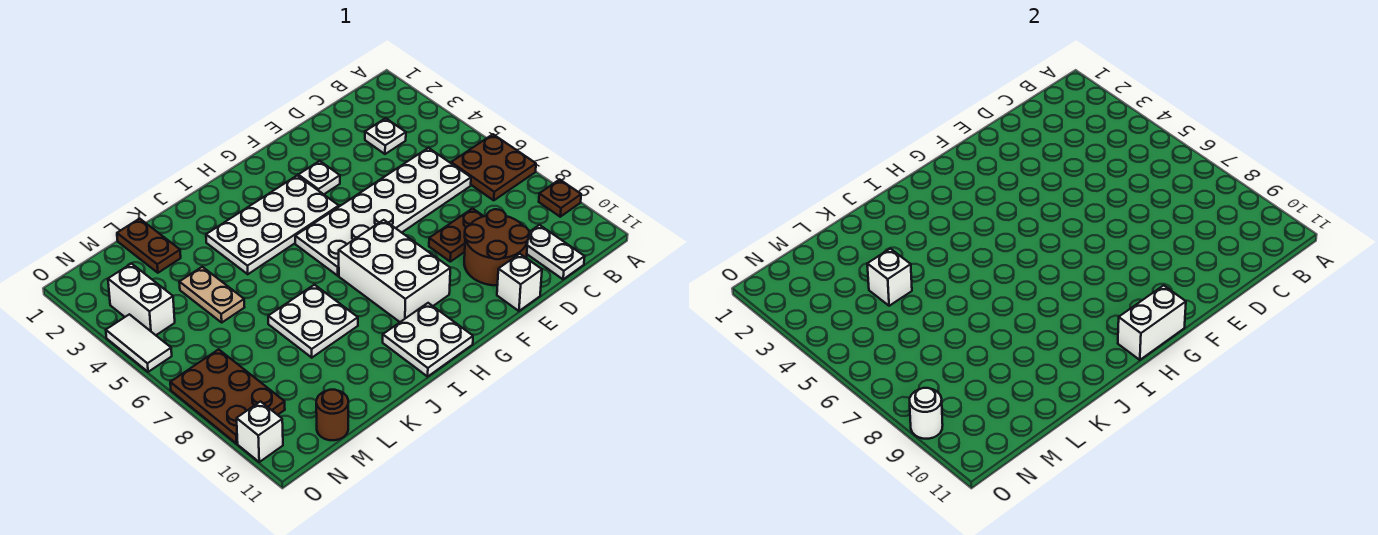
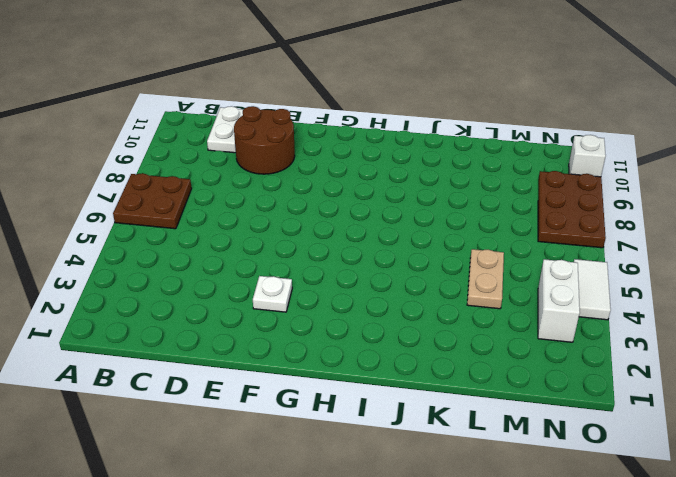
none -> brown plate A9 level 1
none -> white plate C3 level 1
none -> white plate C5:H6 level 1

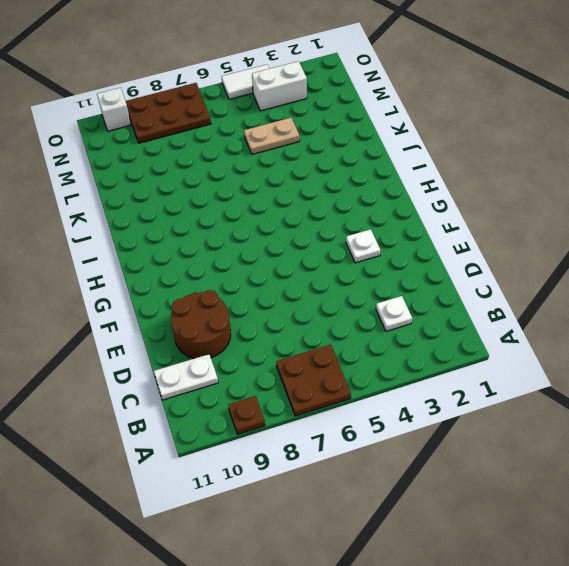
none -> white plate C5:H6 level 1
none -> brown plate D8:E8 level 1
none -> white brick E11 level 1

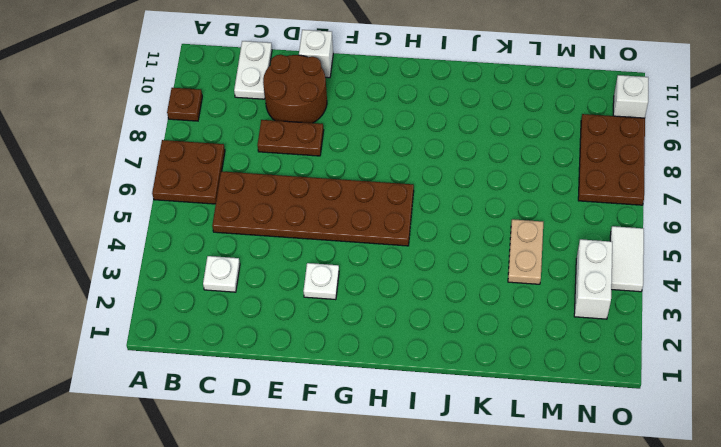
brown plate C5:H6 level 1 -> white plate C5:H6 level 1
none -> white plate G3:J4 level 1
none -> white brick G7:H9 level 1
none -> white plate H10:I11 level 1

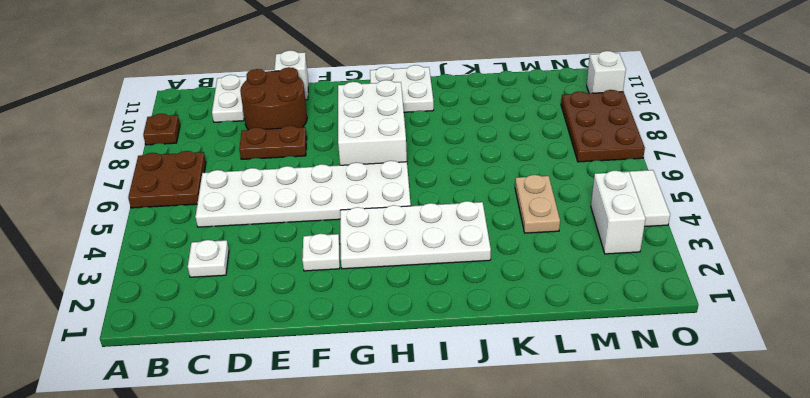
none -> white plate J7:K8 level 1
none -> brown plate L1:L2 level 1
none -> brown round brick M11 level 1

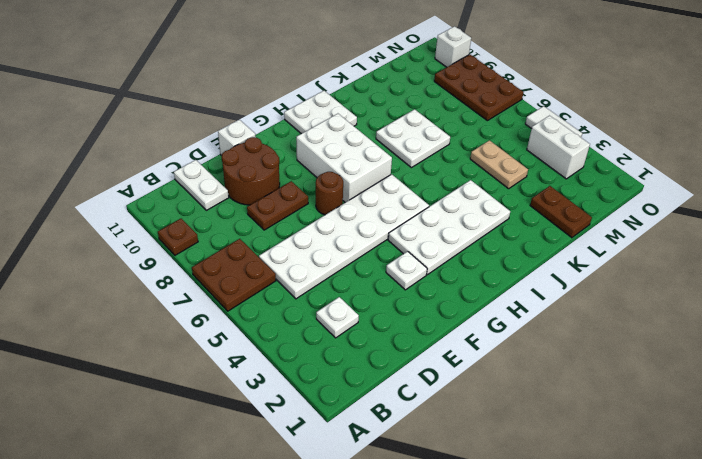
brown round brick F7 level 1 -> brown round brick M11 level 1
none -> white brick G11:H11 level 2
none -> white brick L4 level 2
none -> white round brick O9 level 2

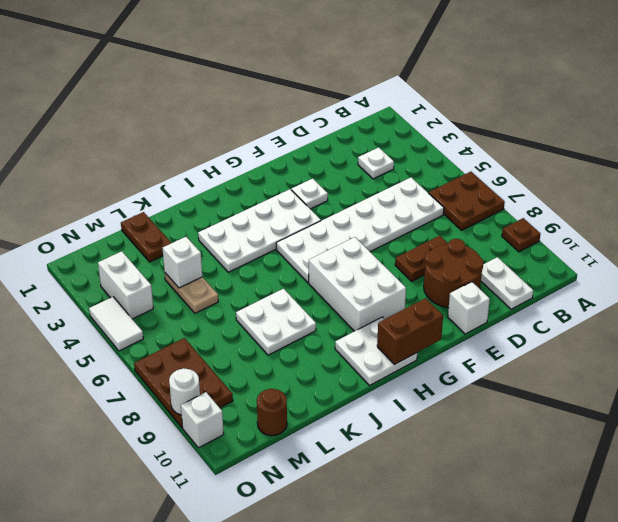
brown brick G11:H11 level 2 -> white brick G11:H11 level 2

